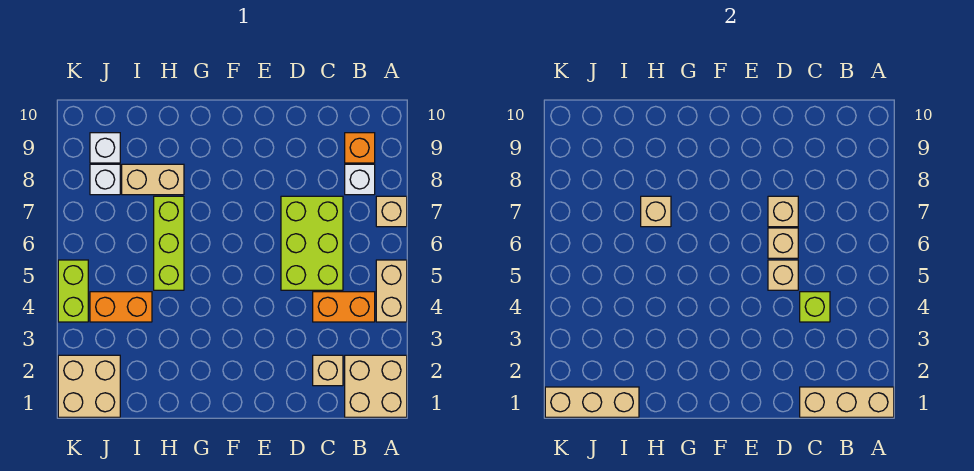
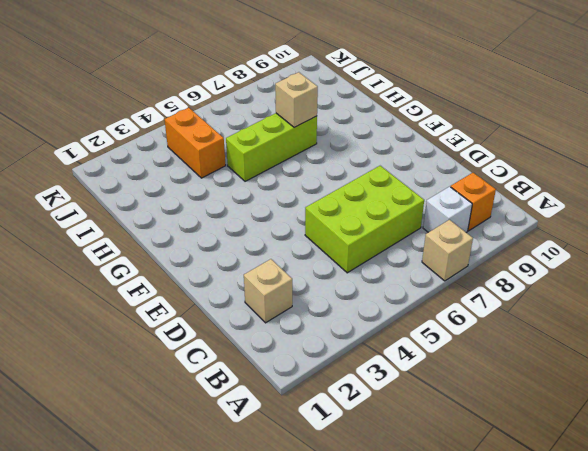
none -> tan brick A1:B2 level 1
none -> tan brick A4:A5 level 1
none -> orange brick B4:C4 level 1

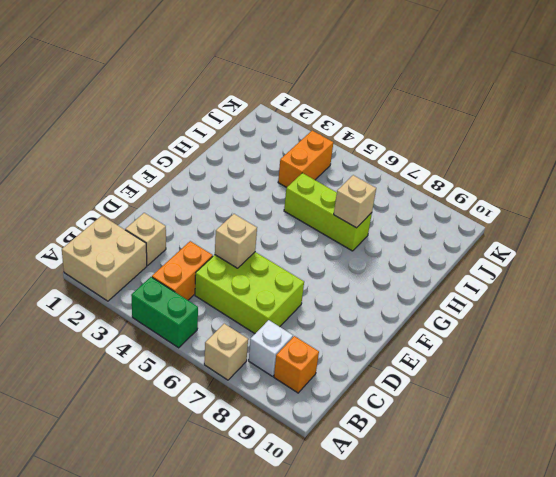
green brick A4:A5 level 1 -> tan brick A4:A5 level 1
none -> tan brick H8:I8 level 1
none -> tan brick J1:K2 level 1
none -> white brick J8 level 1

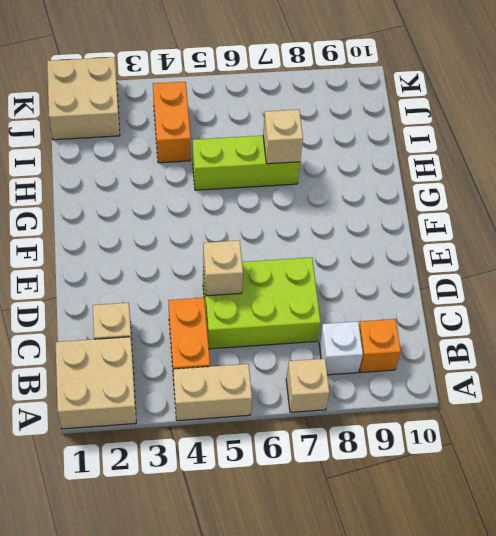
none -> tan brick H8:I8 level 1
none -> white brick J8 level 1
none -> white brick J9 level 1

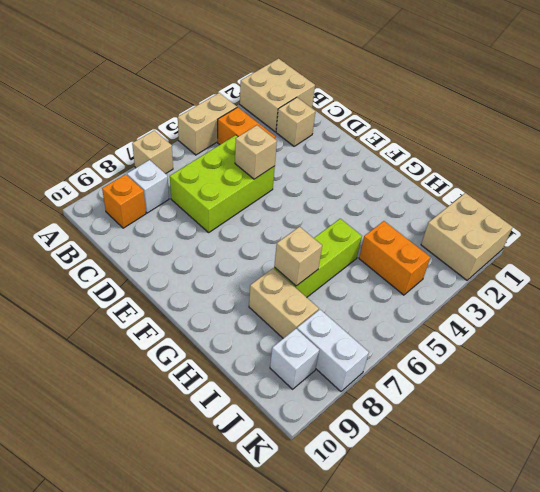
white brick J8:K8 level 1 -> white brick J8 level 1
none -> lime brick K4:K5 level 1
none -> tan brick A1:C1 level 2
none -> lime brick C4 level 2

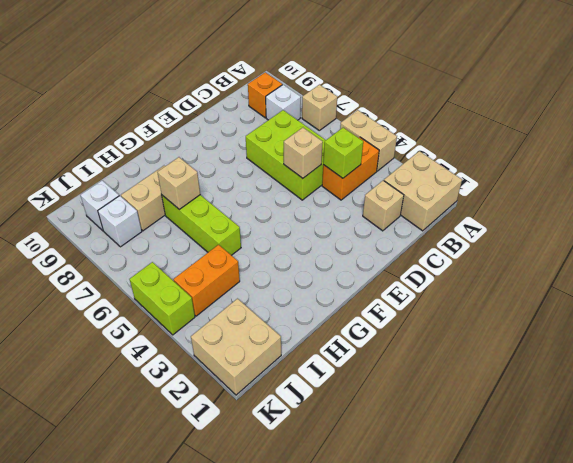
none -> tan brick A1:C1 level 2
none -> tan brick D6 level 2
none -> tan brick D7 level 2

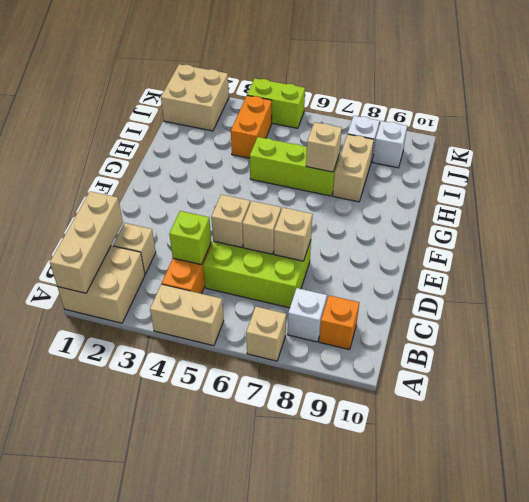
none -> tan brick I1:K1 level 2

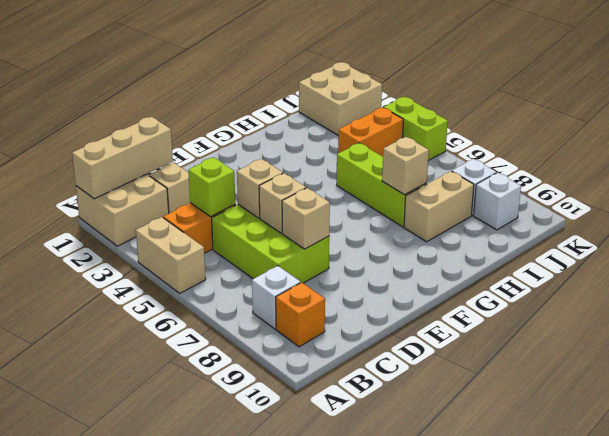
none -> tan brick A7 level 1
none -> tan brick I1:K1 level 2

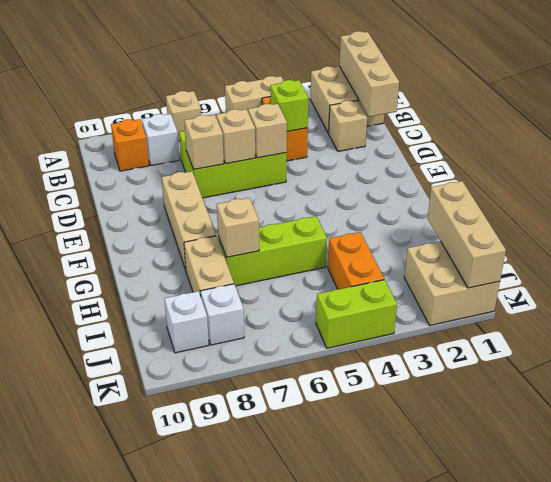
tan brick E8:G8 level 1 -> none

